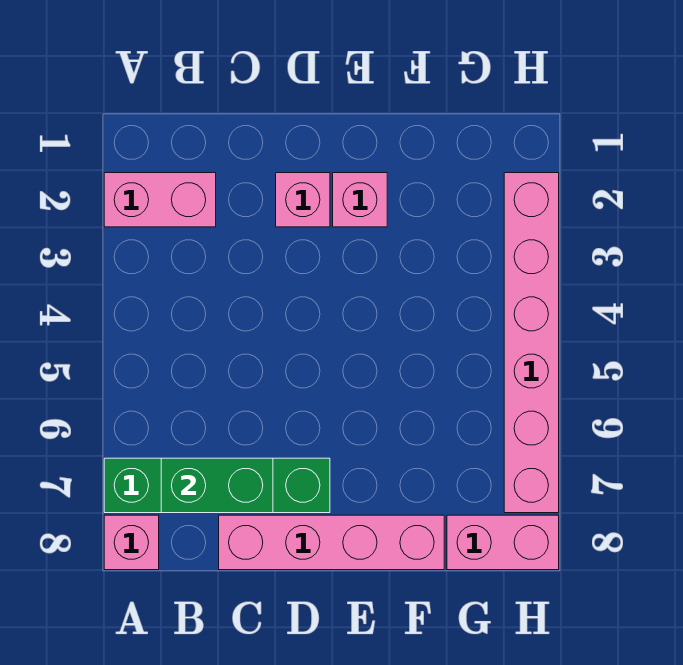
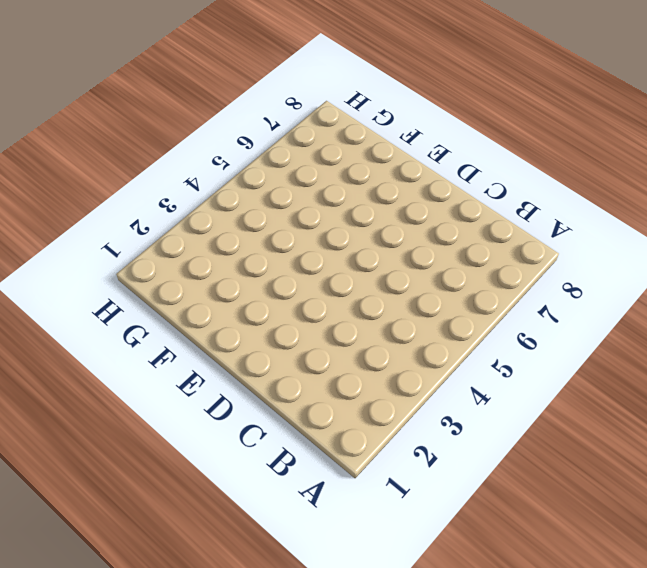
none -> pink brick A2:B2 level 1
none -> green brick A7:D7 level 1

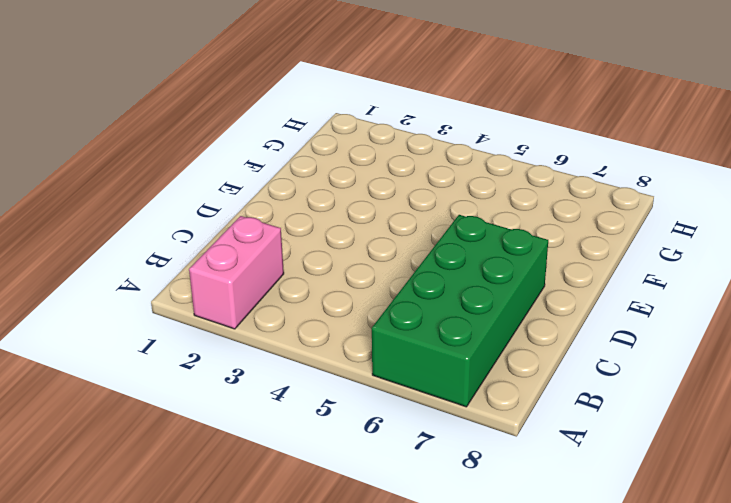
green brick A6:D7 level 1 -> green brick A7:D7 level 1
none -> pink brick A8 level 1
none -> pink brick C8:F8 level 1

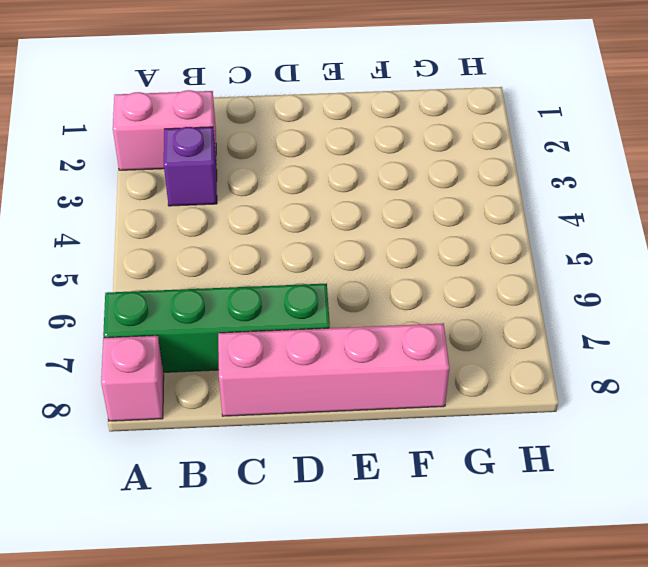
purple brick B3 level 1 -> none
none -> pink brick D2 level 1
none -> pink brick E2 level 1

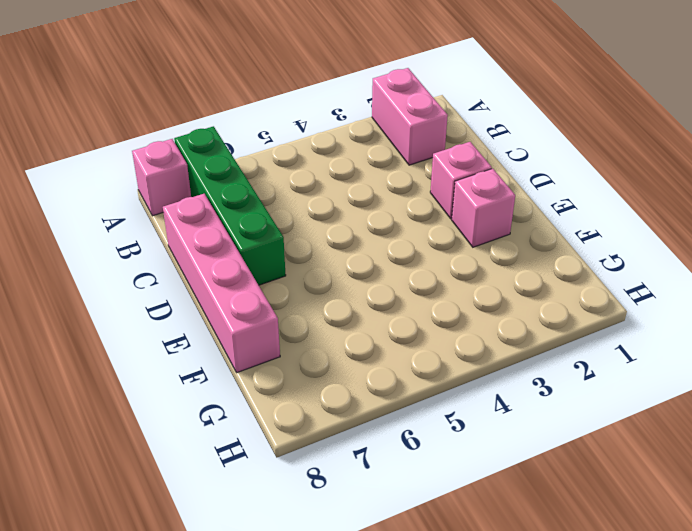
none -> pink brick G8:H8 level 1
none -> pink brick H2:H7 level 1

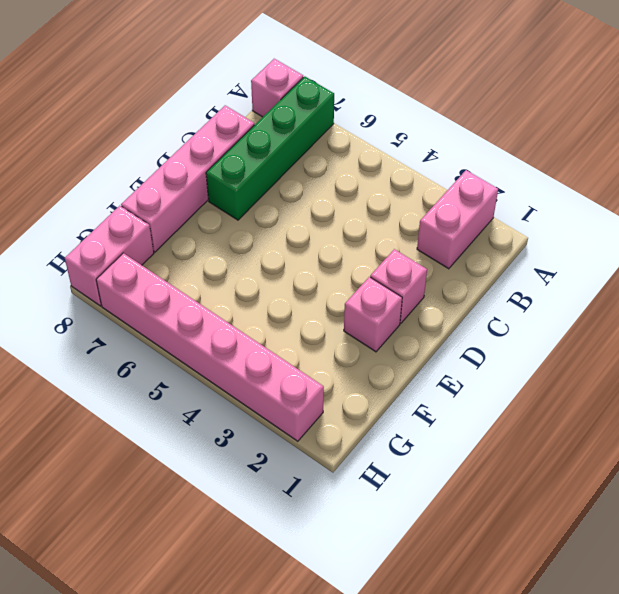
none -> green brick B7:C7 level 2

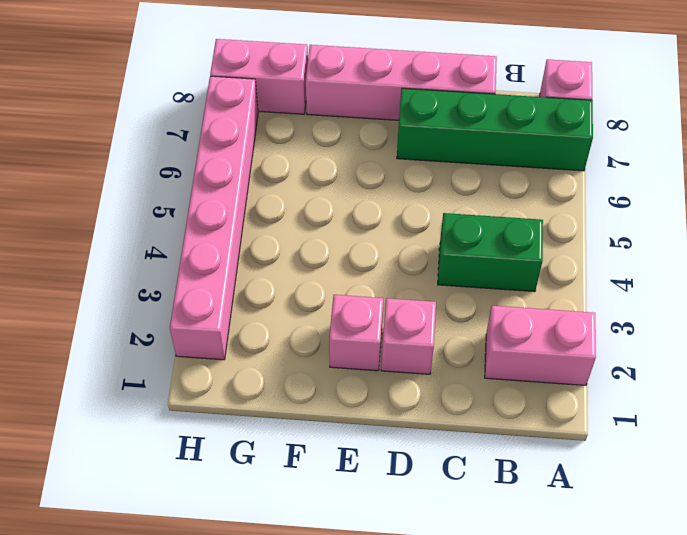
green brick B4:C4 level 1 -> green brick B7:C7 level 2

